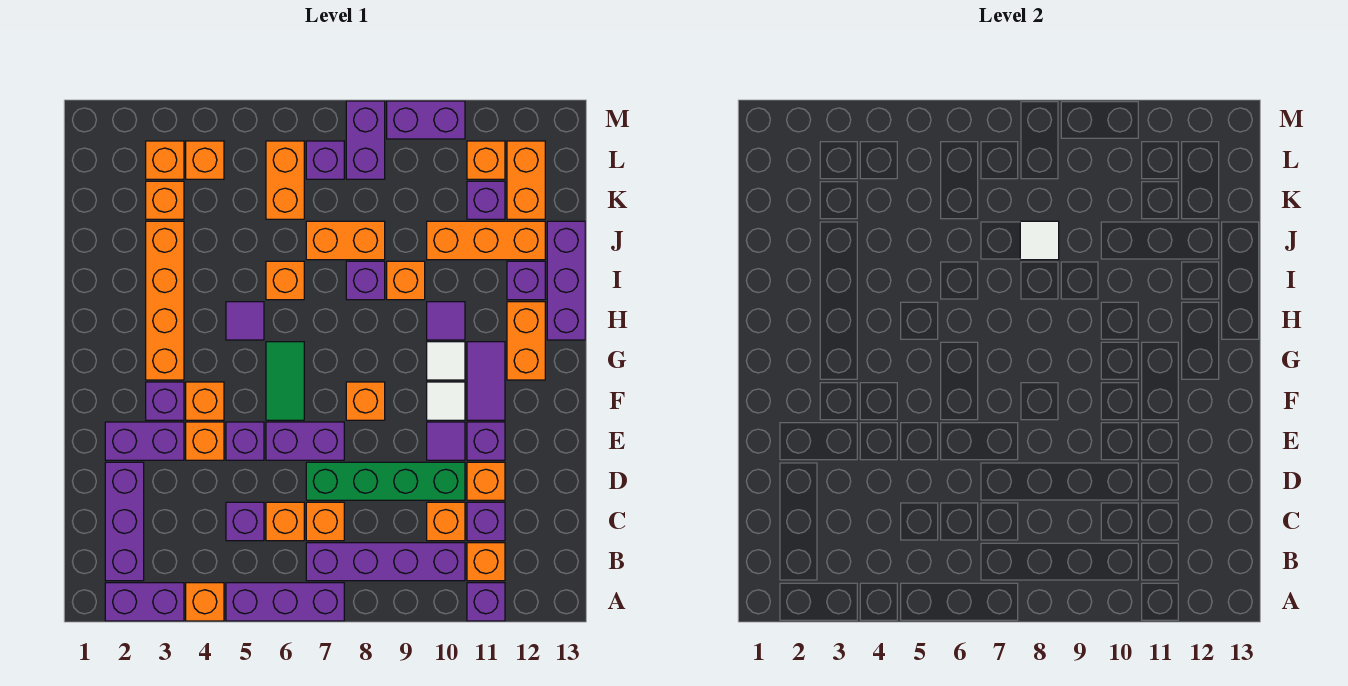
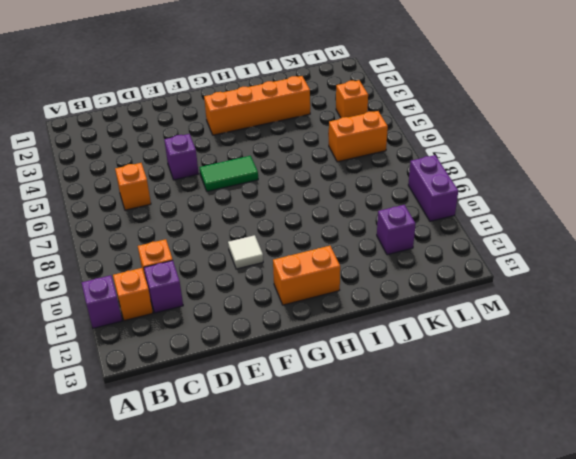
none -> purple brick A2:A3 level 1
none -> orange brick A4 level 1
none -> purple brick A5:A7 level 1
none -> purple brick B2:D2 level 1

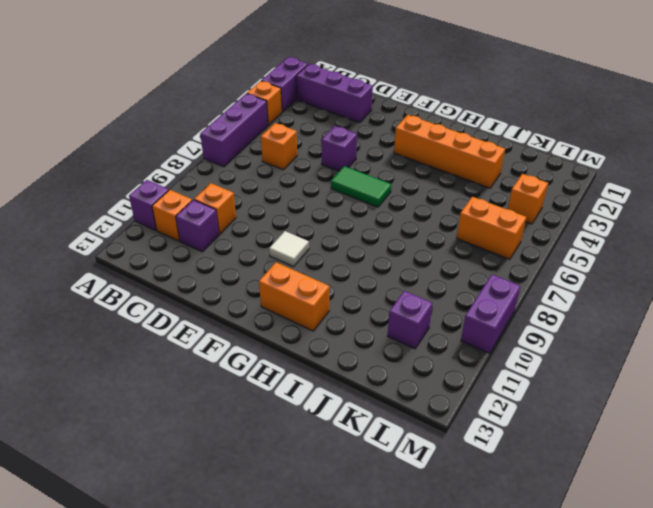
none -> purple brick B7:B10 level 1
none -> purple brick C5 level 1
none -> orange brick C7 level 1
none -> green brick D7:D10 level 1

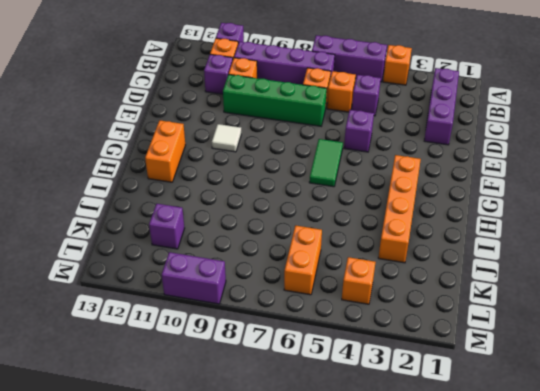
none -> purple brick A2:A3 level 1
none -> orange brick D11 level 1
none -> purple brick E2:E3 level 1
none -> orange brick E4 level 1

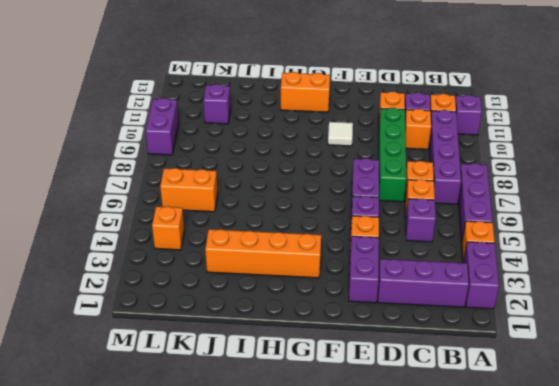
none -> purple tile E10 level 1
none -> purple brick E11 level 1
none -> purple brick F3 level 1
none -> orange brick F4 level 1

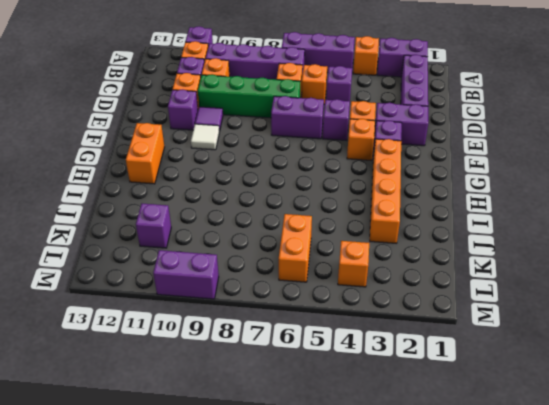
none -> green tile F6:G6 level 1
none -> orange brick F8 level 1
none -> purple tile F11:G11 level 1
none -> white tile G10 level 1

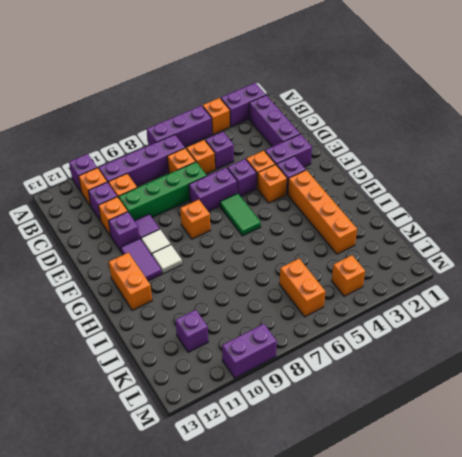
none -> purple tile H5 level 1
none -> purple tile H10 level 1
none -> purple brick H13:J13 level 1
none -> orange brick I6 level 1

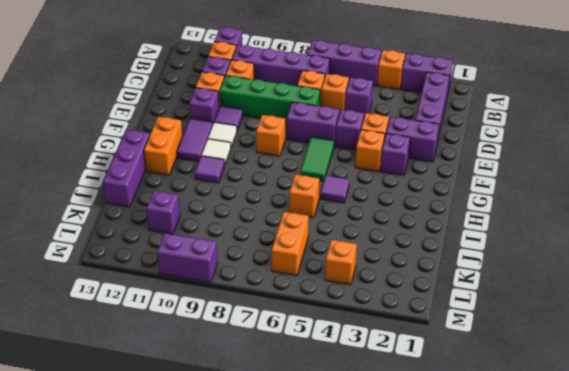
none -> orange brick G3:J3 level 1
none -> purple brick I8 level 1
none -> orange brick I9 level 1
none -> purple brick I12 level 1

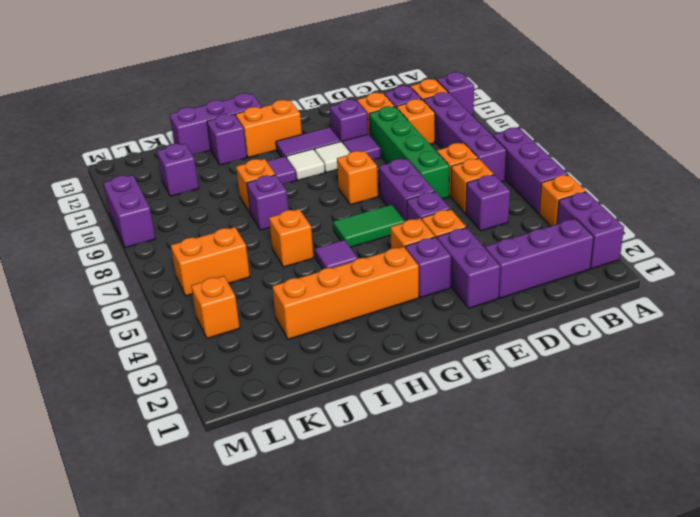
none -> orange brick J7:J8 level 1
none -> orange brick J10:J12 level 1
none -> orange brick K3 level 1
none -> orange brick K12:L12 level 1

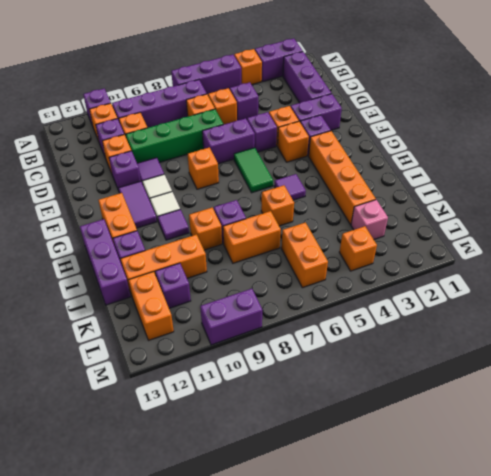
pink brick K3 level 1 -> orange brick K3 level 1
none -> orange brick L3 level 1
none -> purple brick L7 level 1
none -> purple brick L8:M8 level 1
none -> orange brick L11 level 1

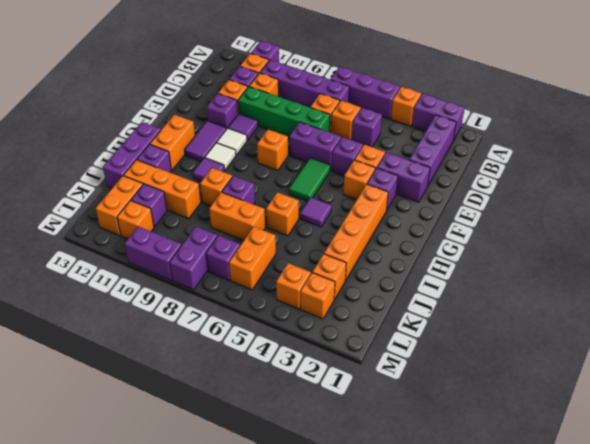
none -> white tile J8 level 2

